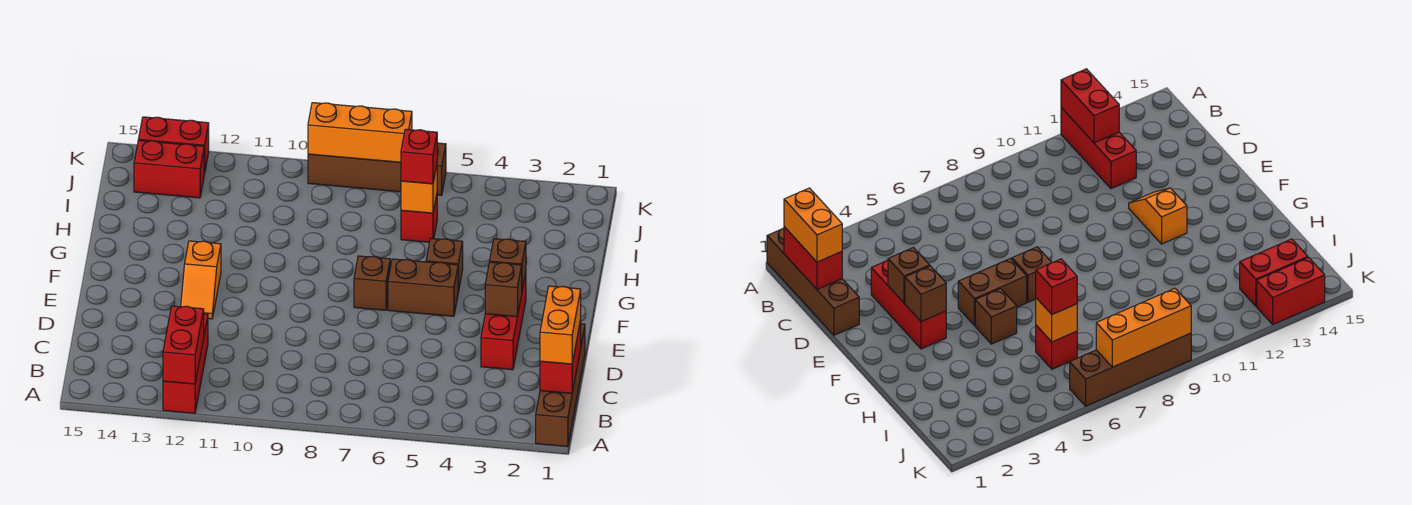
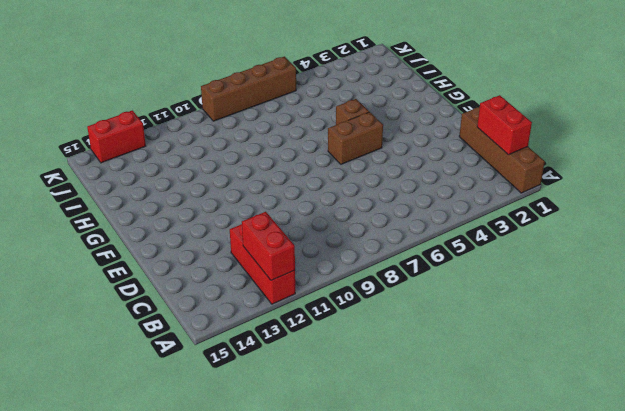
none -> red brick D3:F3 level 1
none -> orange slope E12:F12 level 1 top F
none -> brown brick F7 level 1

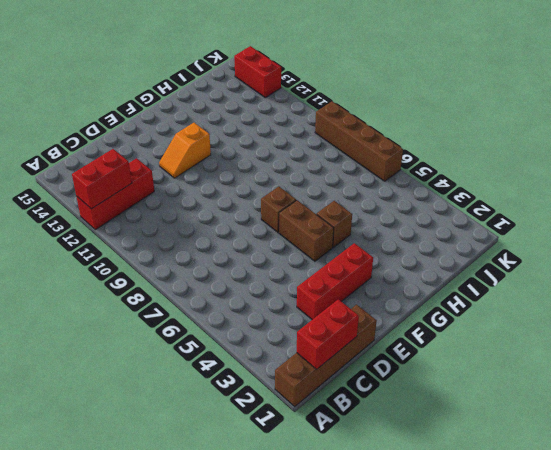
none -> red brick I6 level 1
none -> red brick J13:J14 level 1
none -> brown brick E3 level 2

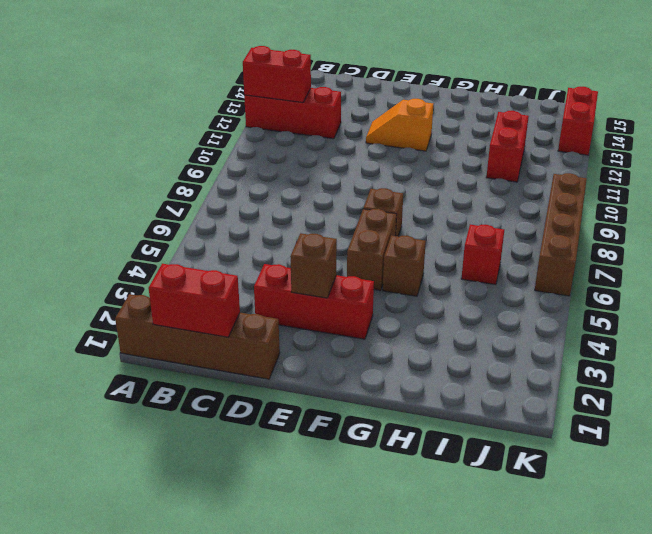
red brick I11:I12 level 1 -> red brick J13:J14 level 1
none -> brown brick F3 level 2
none -> orange brick I6 level 2
none -> orange brick K7:K9 level 2

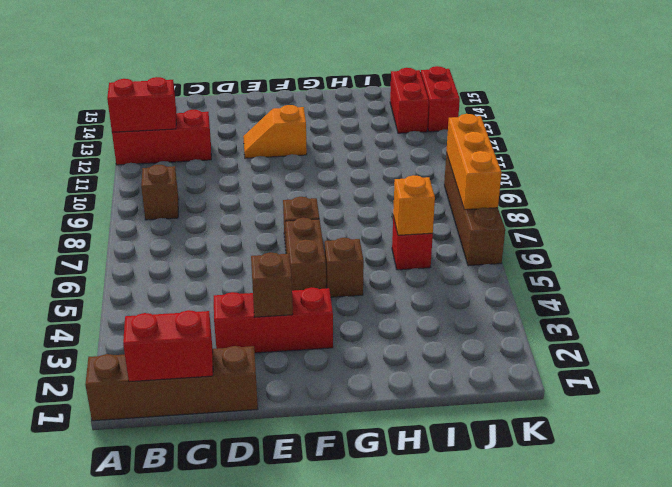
brown brick B9 level 1 -> brown brick F3 level 2
none -> orange brick B1:C1 level 3
none -> red brick I6 level 3

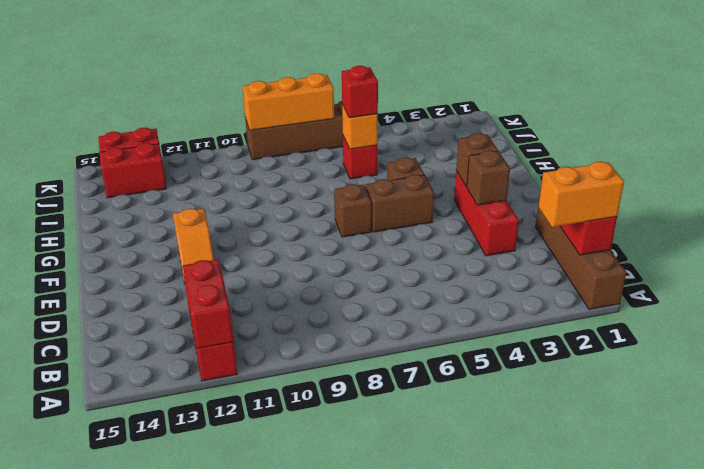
orange brick B1:B2 level 3 -> orange brick B1:C1 level 3

